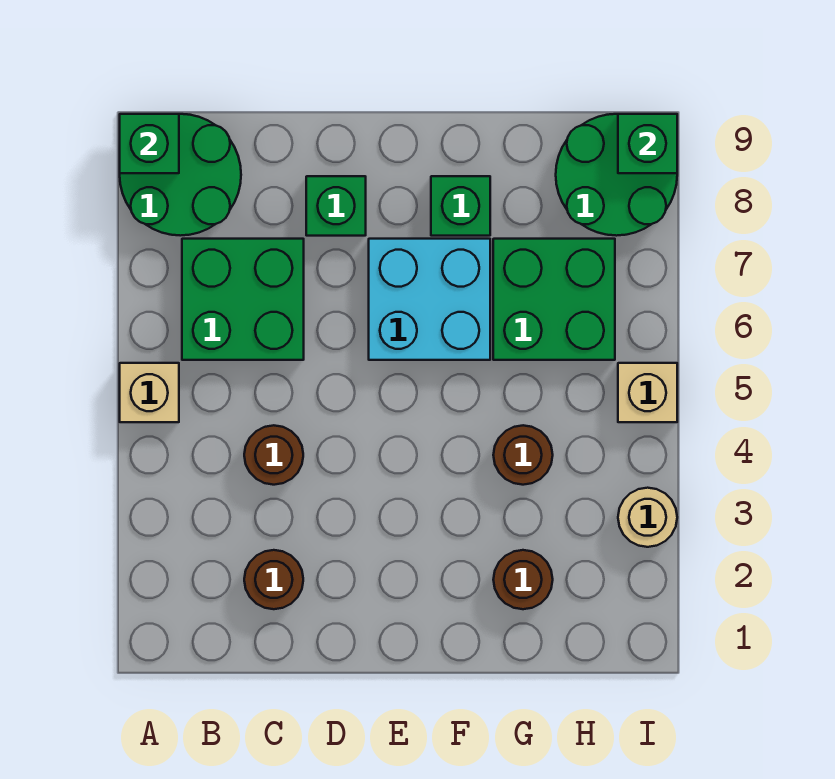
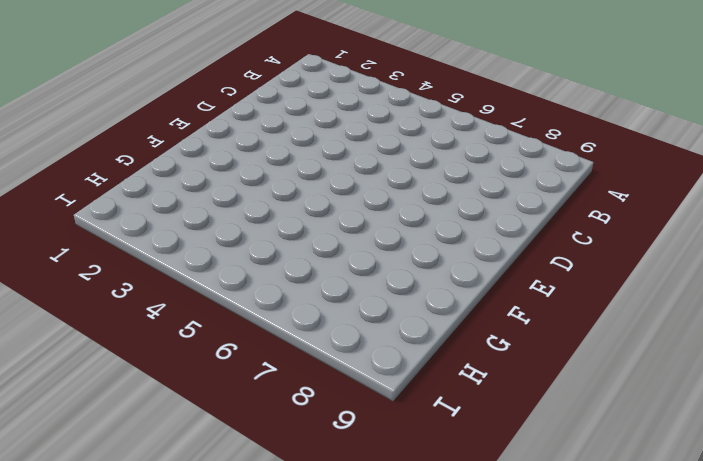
none -> tan brick A5 level 1
none -> green round brick A8:B9 level 1
none -> green brick B6:C7 level 1

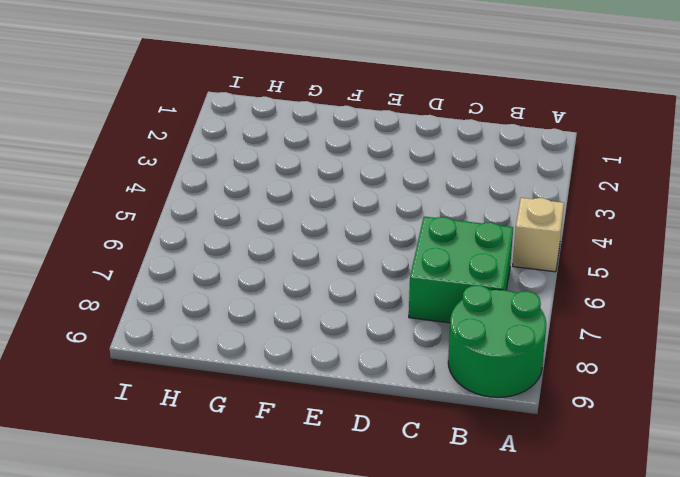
none -> brown round brick C2 level 1
none -> brown round brick C4 level 1
none -> green brick D8 level 1

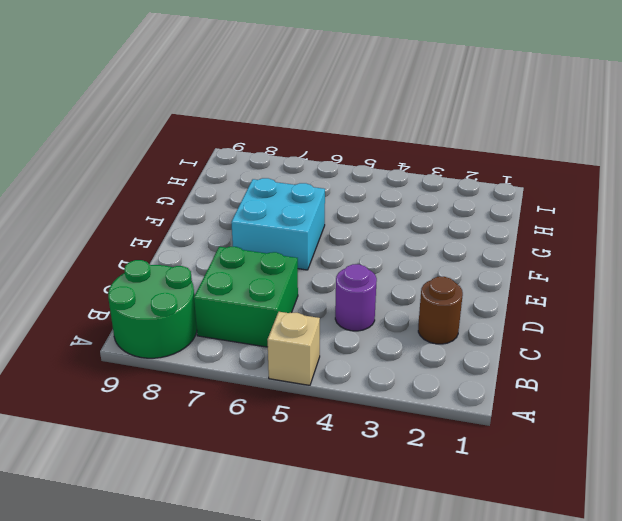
purple round brick C4 level 1 -> brown round brick C4 level 1
none -> green brick D8 level 1
none -> green brick F8 level 1
none -> brown round brick G2 level 1

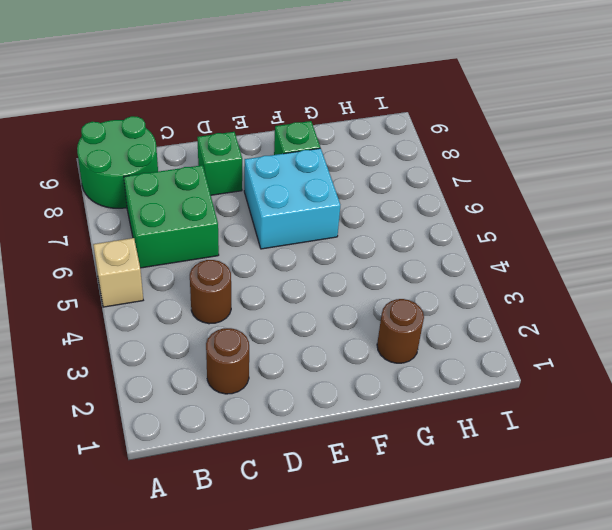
none -> brown round brick G4 level 1
none -> green brick G6:H7 level 1
none -> green round brick H8:I9 level 1

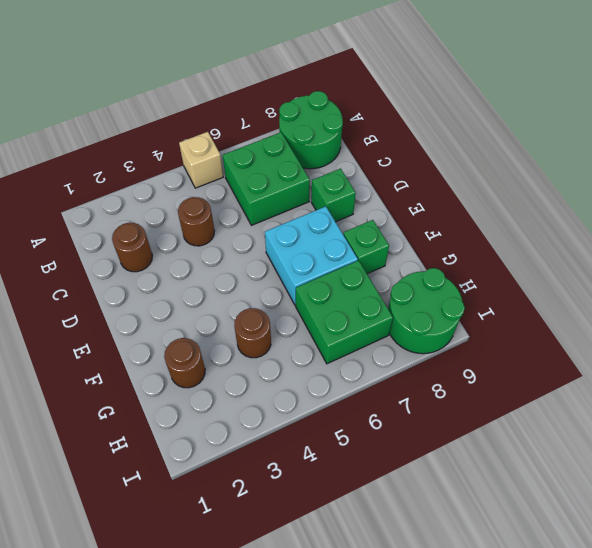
none -> tan round brick I3 level 1
none -> tan brick I5 level 1
none -> green brick A9 level 2

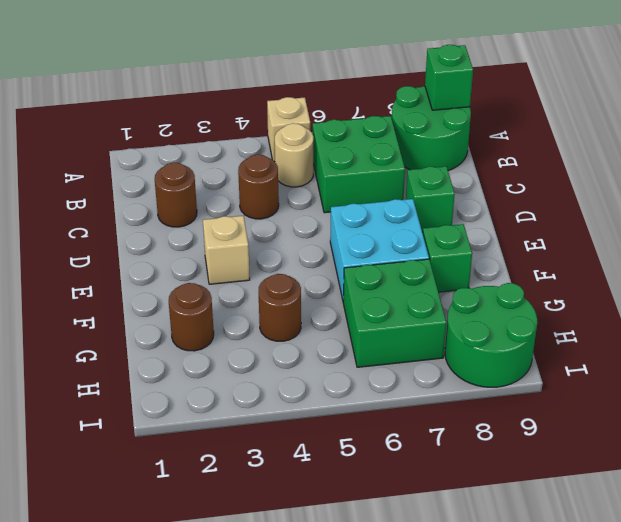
tan round brick B5 level 1 -> tan round brick I3 level 1
tan brick E3 level 1 -> tan brick I5 level 1
none -> green brick I9 level 2

